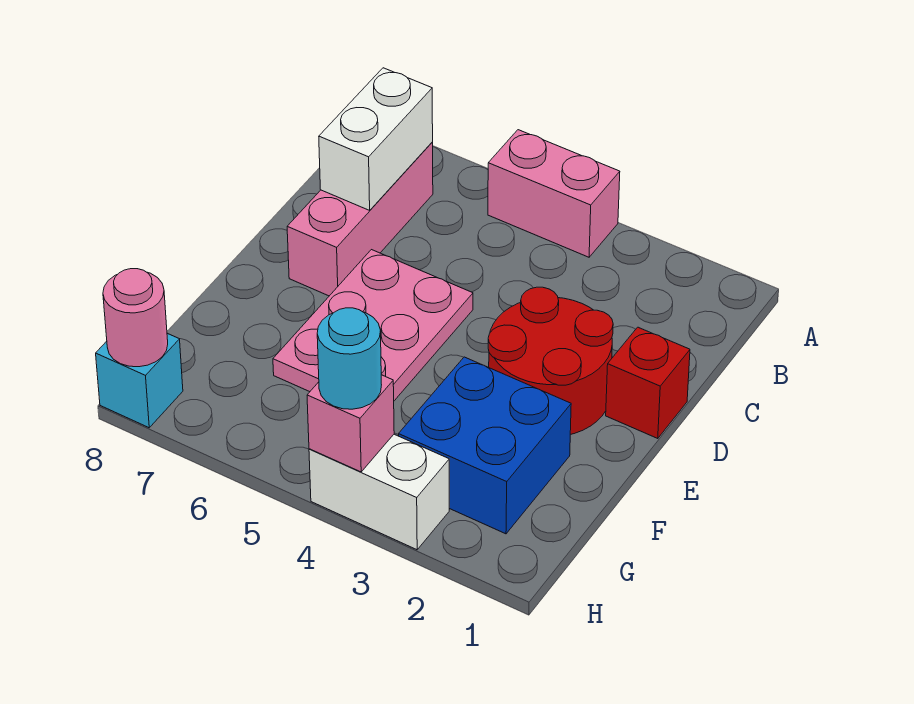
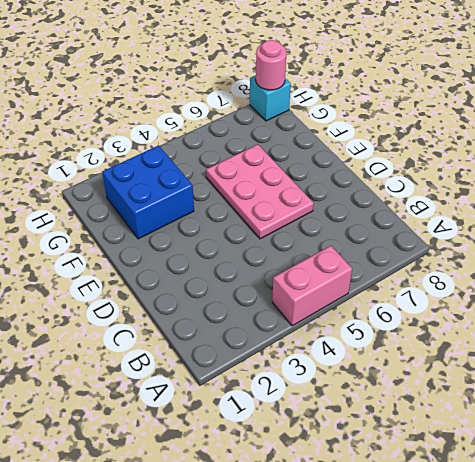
none -> pink brick B7:D7 level 1
none -> red brick D1 level 1
none -> red round brick D2:E3 level 1

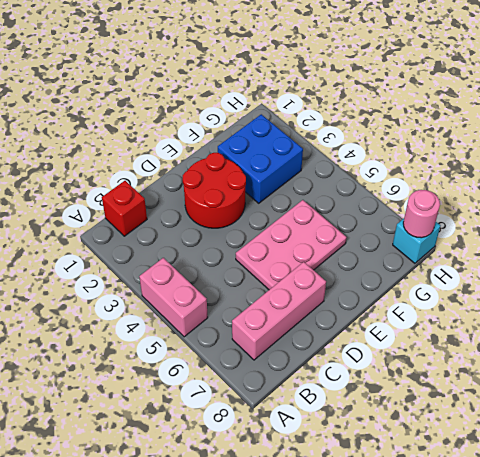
red brick B1 level 1 -> red brick D1 level 1
none -> white brick H3:H4 level 1
none -> white brick B7:C7 level 2
none -> pink brick H4 level 2

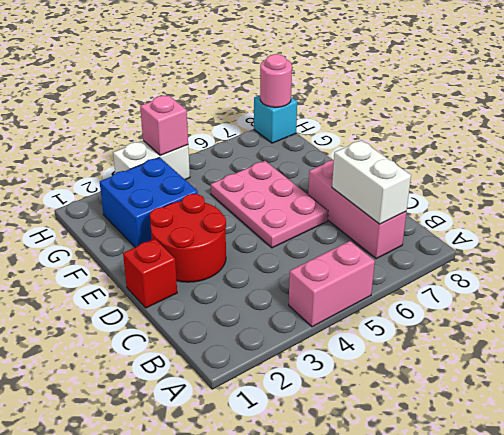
none -> cyan round brick H4 level 3

